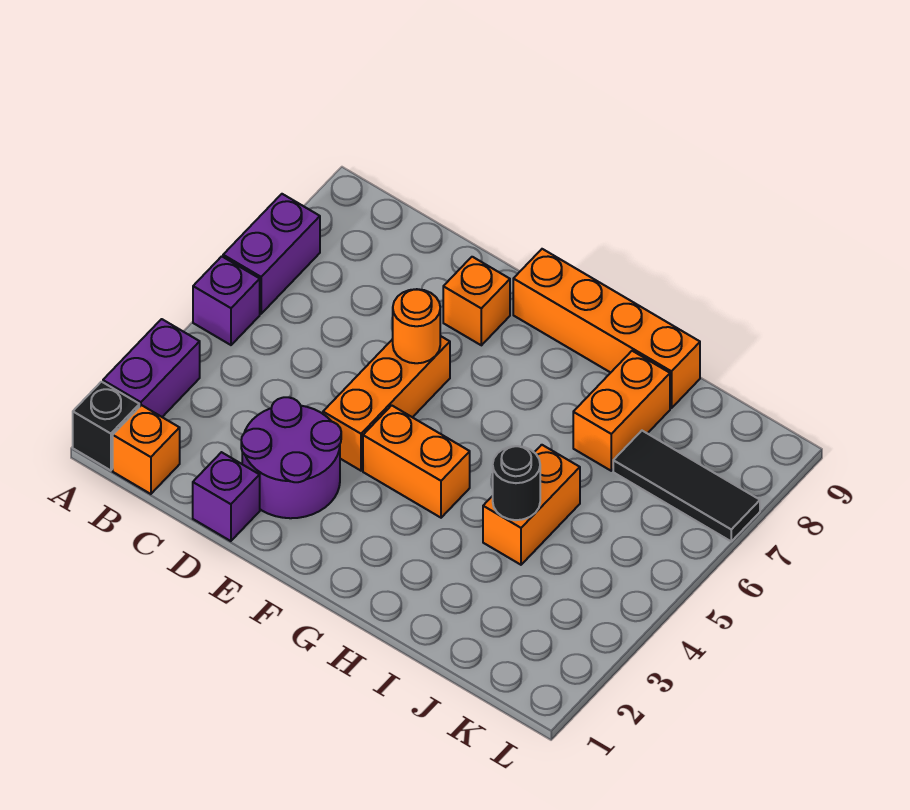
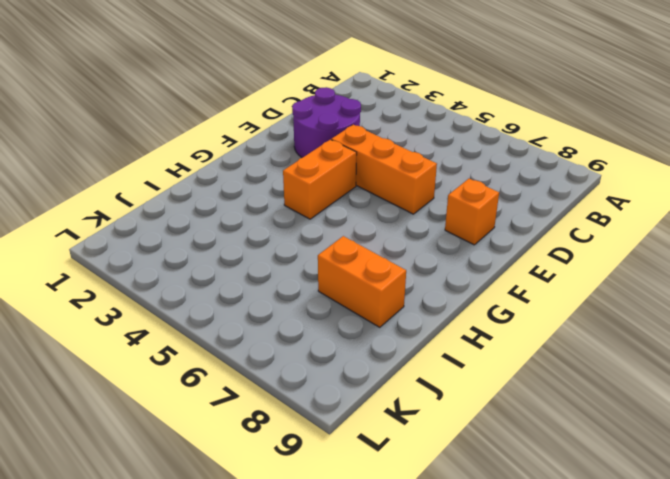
none -> black brick A1 level 1
none -> purple brick A2:A3 level 1
none -> purple brick A5 level 1

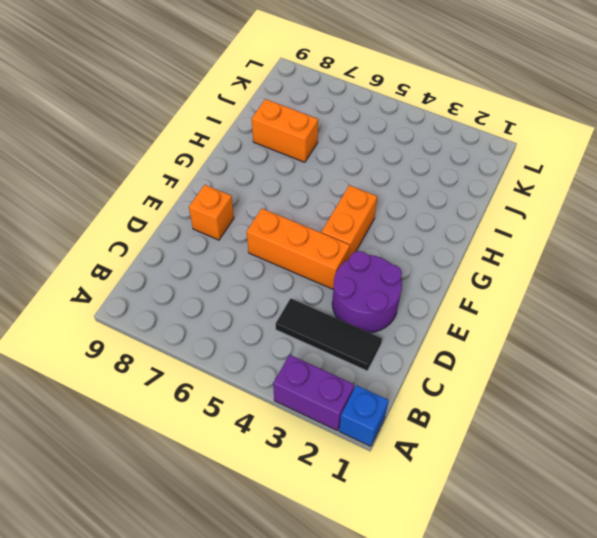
blue brick A1 level 1 -> black brick A1 level 1
black tile C2:C4 level 1 -> black tile J7:L7 level 1
none -> purple brick A5 level 1
none -> purple brick A6:A7 level 1
none -> orange brick B1 level 1

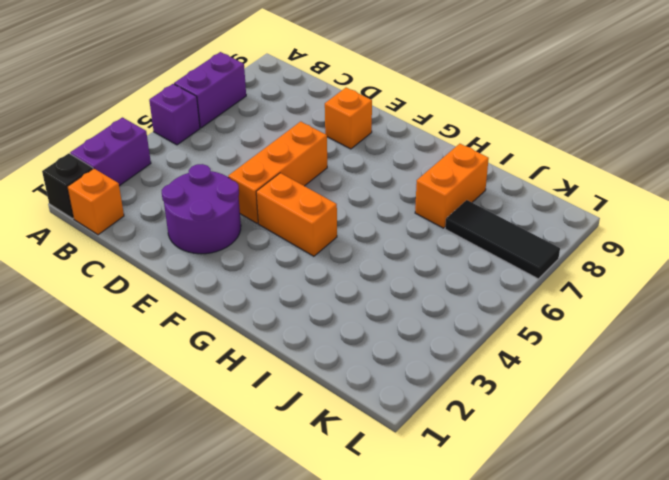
none -> purple brick D1 level 1
none -> orange brick F9:I9 level 1
none -> orange brick I4:I5 level 1

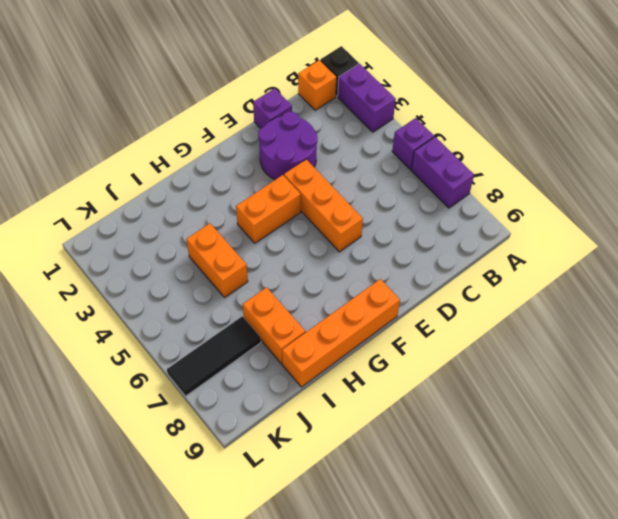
none -> orange brick E8 level 1
none -> orange round brick E6 level 2
none -> black round brick I4 level 2

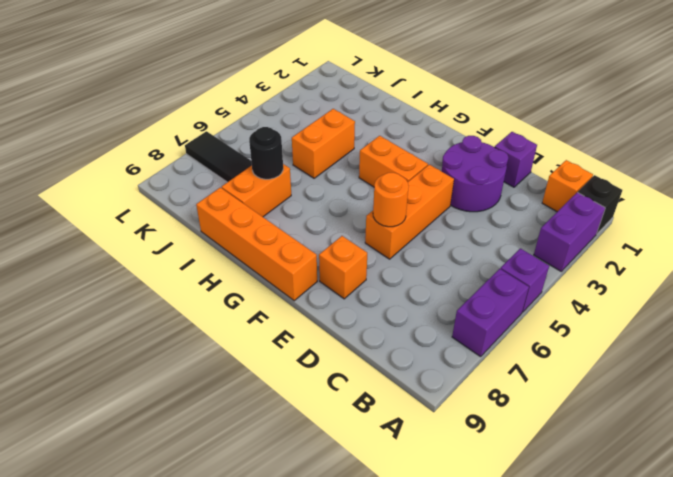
black round brick I7 level 2 -> black round brick I4 level 2

